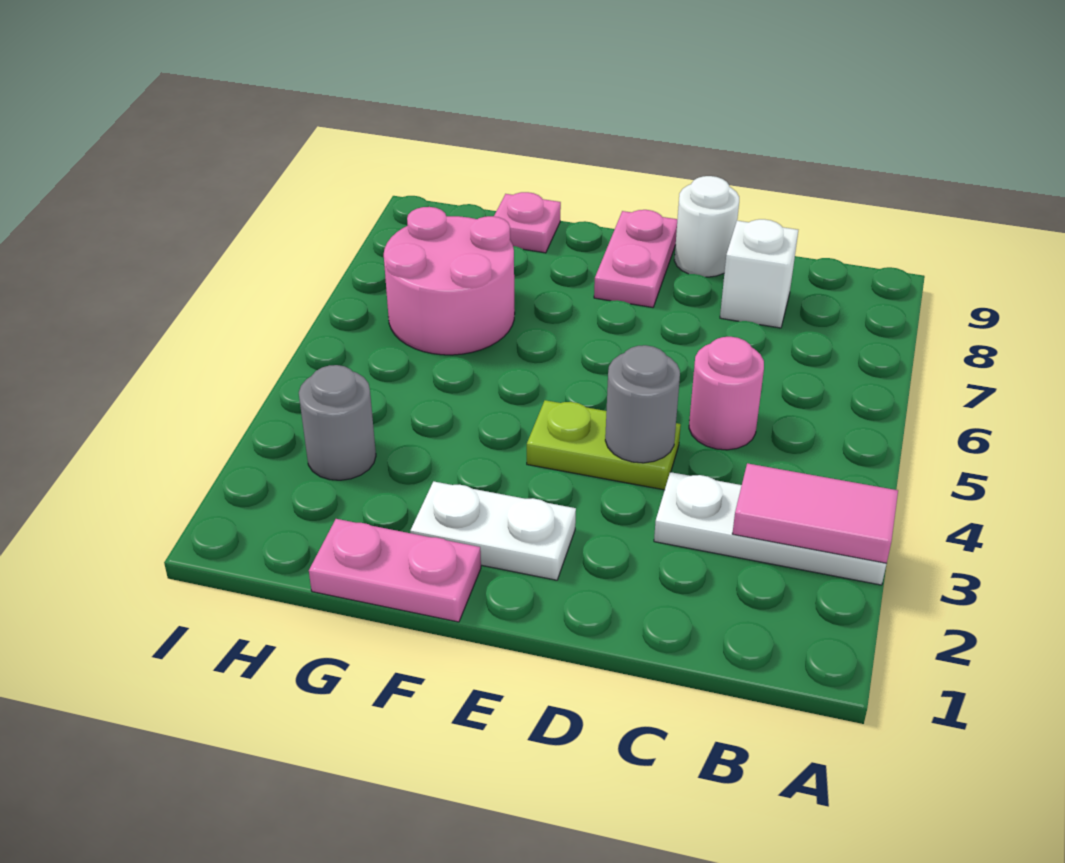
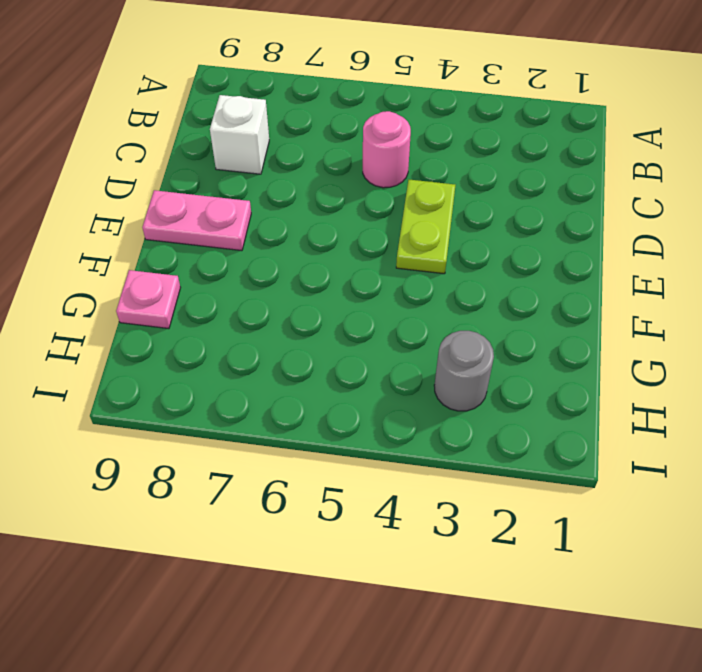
none -> white plate A3:C3 level 1
none -> white round brick D9 level 1
none -> white plate E2:F2 level 1

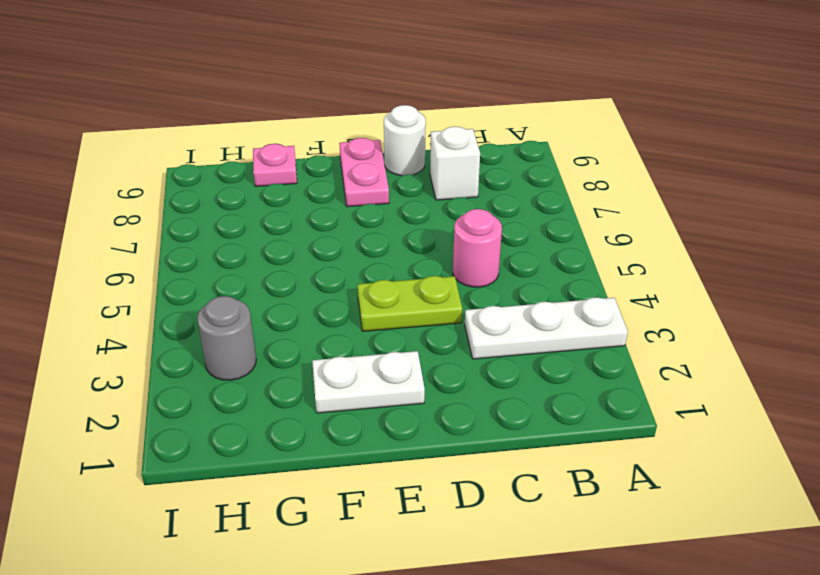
none -> pink plate F1:G1 level 1
none -> pink round brick G6:H7 level 1
none -> pink tile A3:B3 level 2

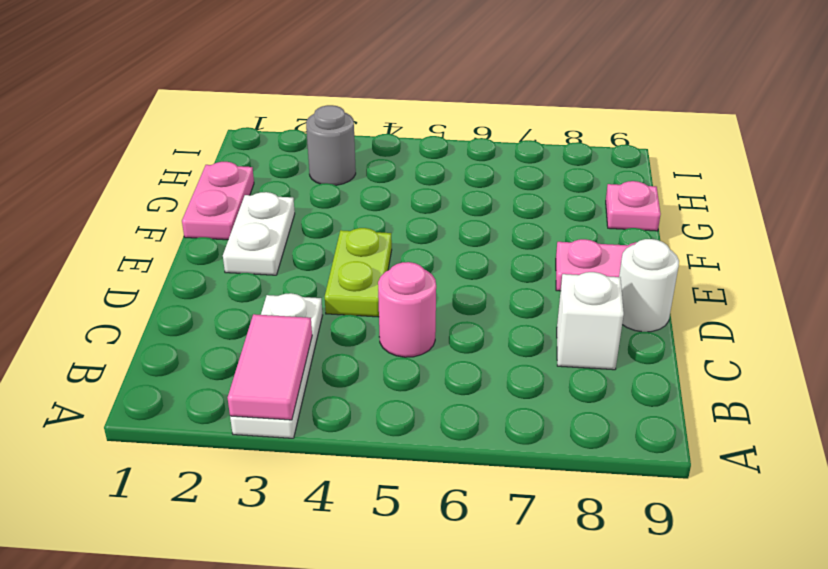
none -> pink round brick G6:H7 level 1
none -> grey round brick D4 level 2

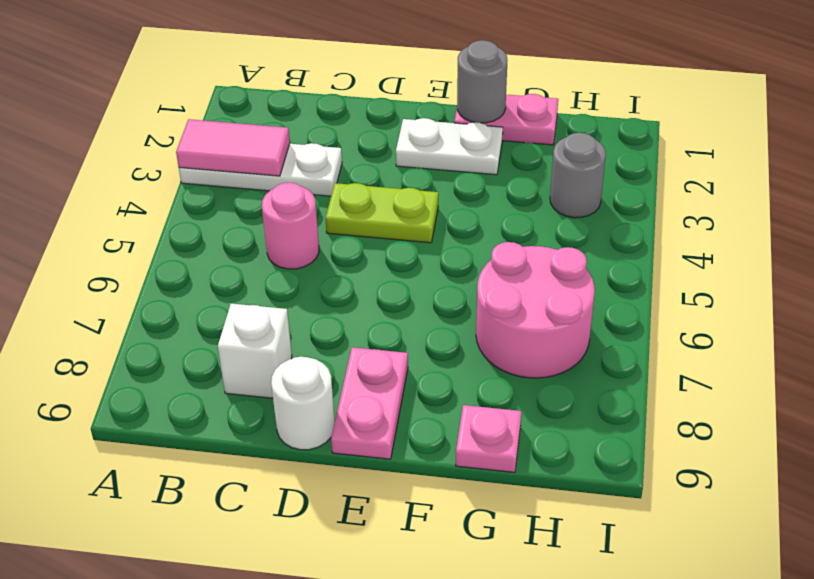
grey round brick F1 level 2 -> grey round brick D4 level 2

